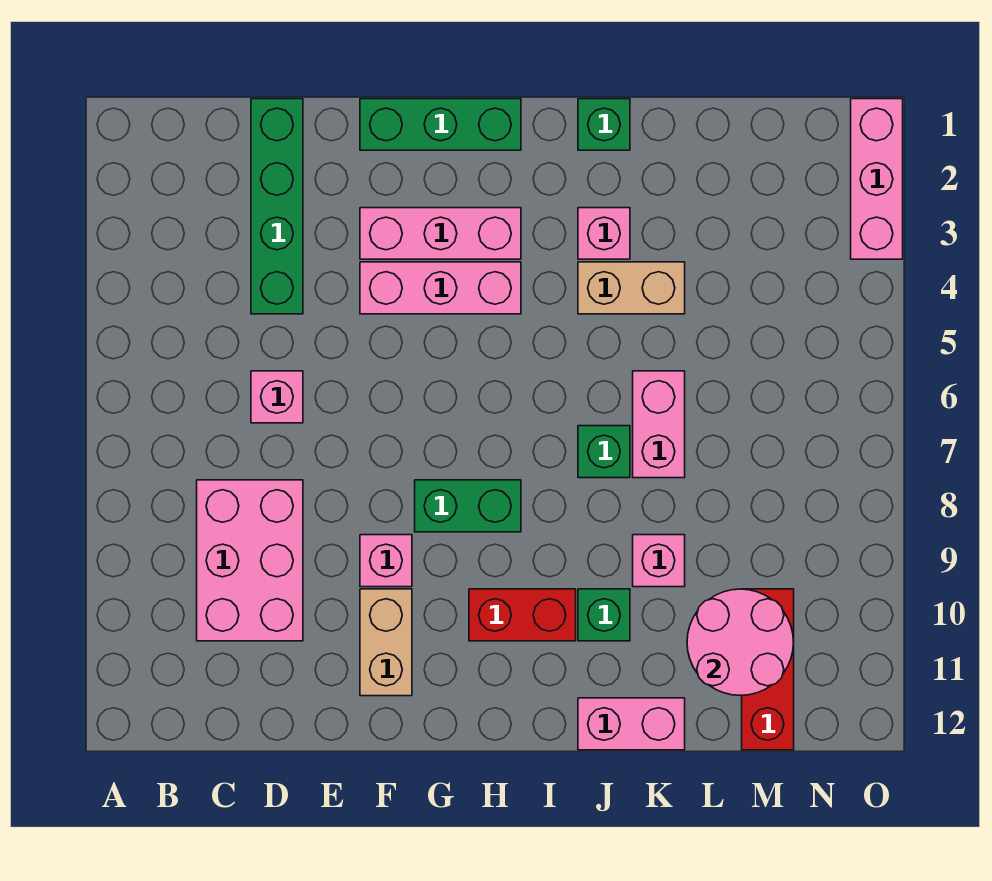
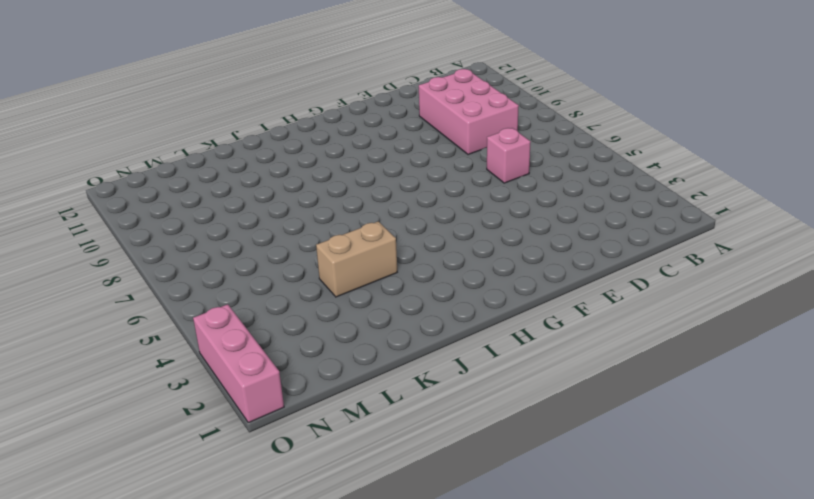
none -> green brick D1:D4 level 1
none -> green brick F1:H1 level 1
none -> pink brick F3:H3 level 1

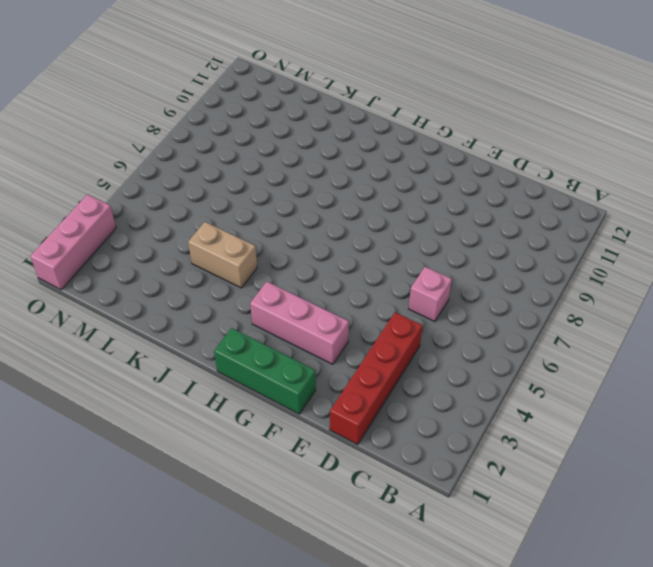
red brick D1:D4 level 1 -> green brick D1:D4 level 1
none -> pink brick C8:D10 level 1
none -> pink brick F4:H4 level 1
none -> pink brick F9 level 1

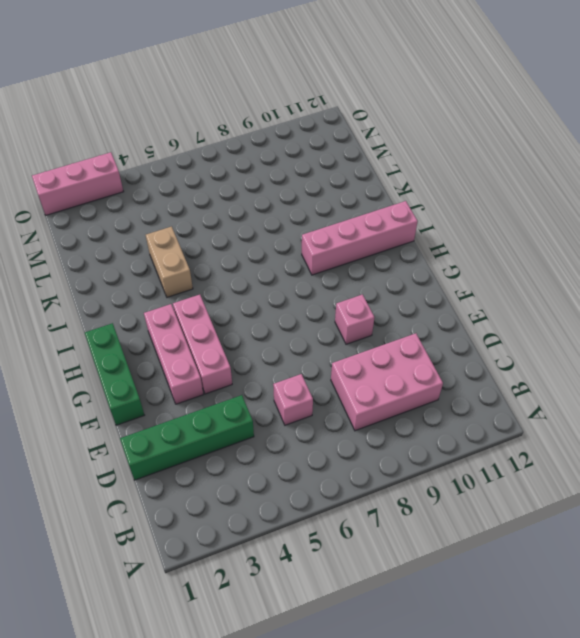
pink brick I9:I12 level 1 -> red brick H10:I10 level 1
none -> tan brick F10:F11 level 1
none -> green brick G8:H8 level 1
none -> green brick J1 level 1

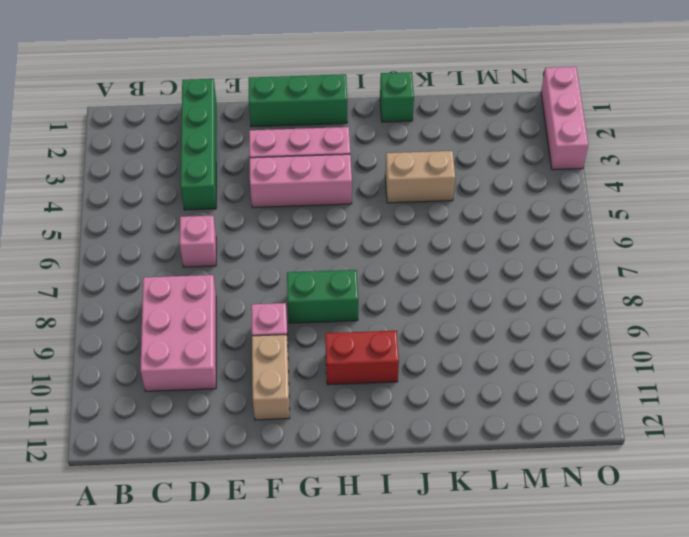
none -> pink brick J3 level 1
none -> green brick J7 level 1
none -> green brick J10 level 1

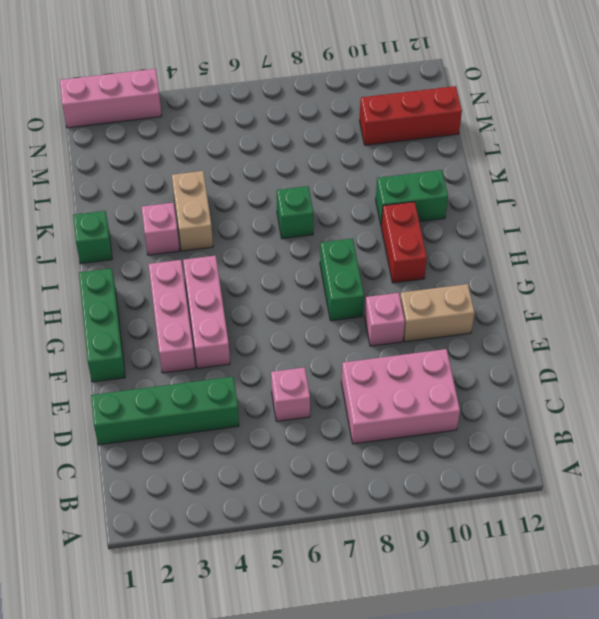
green brick J10:J11 level 1 -> green brick J10 level 1
none -> pink brick J12:K12 level 1
none -> pink brick K6:K7 level 1
none -> pink brick K9 level 1

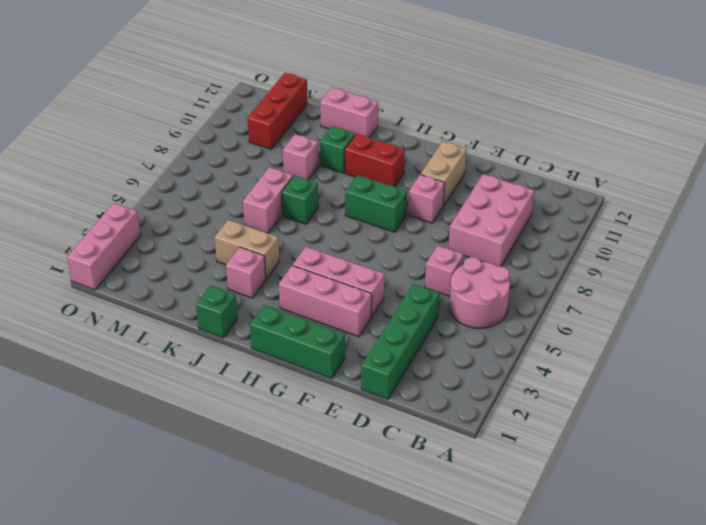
pink round brick B5:C6 level 1 -> pink round brick L10:M11 level 2

